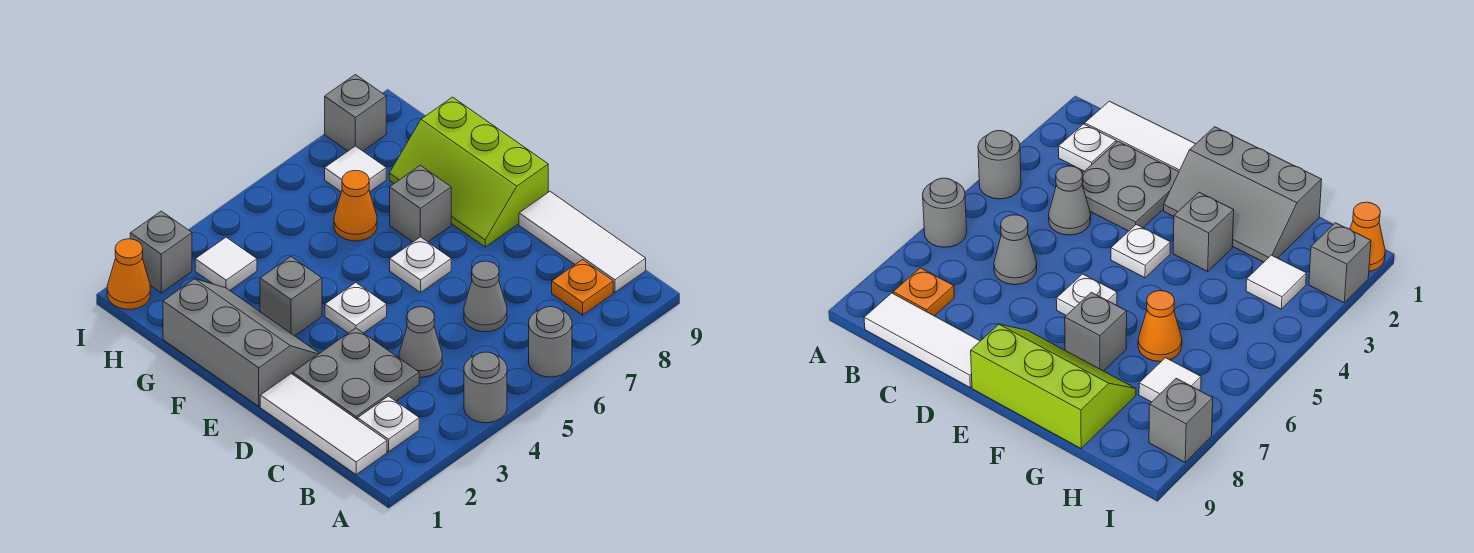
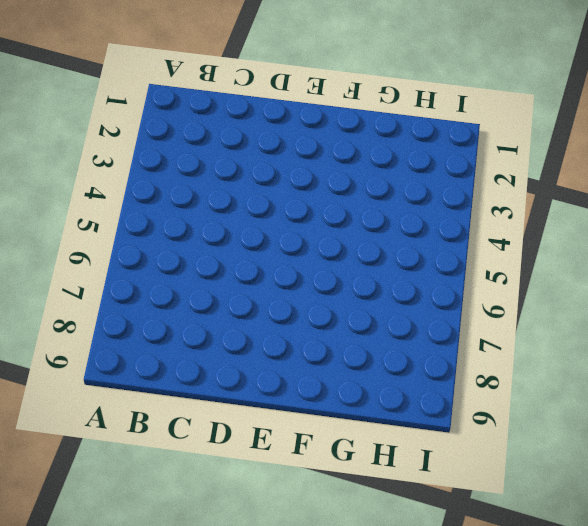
none -> grey round brick A4 level 1
none -> grey round brick A6 level 1
none -> white tile B1:D1 level 1

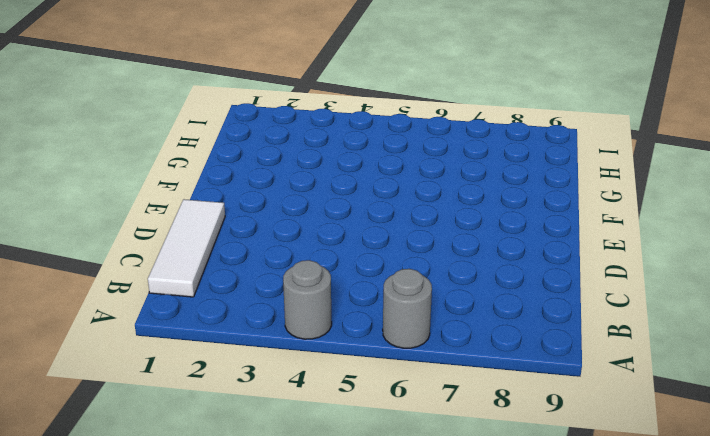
none -> white plate B2 level 1
none -> orange plate B8 level 1
none -> white tile B9:D9 level 1

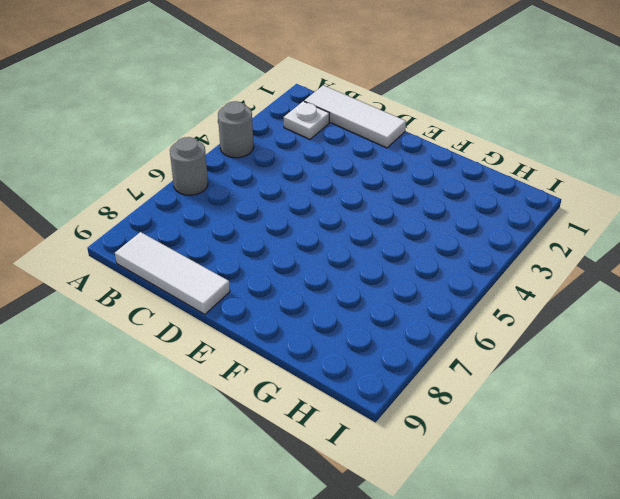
none -> orange plate B8 level 1
none -> grey plate C2:D3 level 1
none -> grey cone C4 level 1

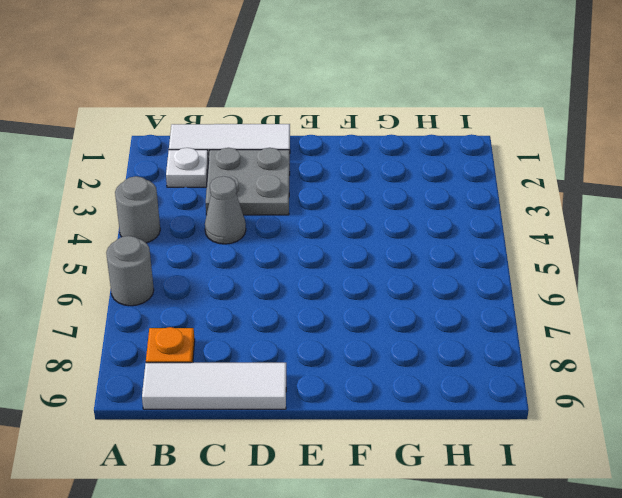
none -> grey cone C6 level 1
none -> grey slope E1:G2 level 1 top 1
none -> white plate E4 level 1

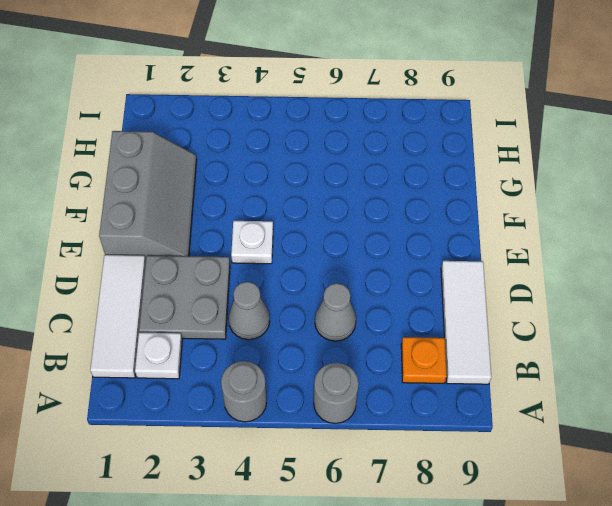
none -> white plate E6 level 1
none -> lime slope E8:G9 level 1 top 9
none -> grey brick F3 level 1

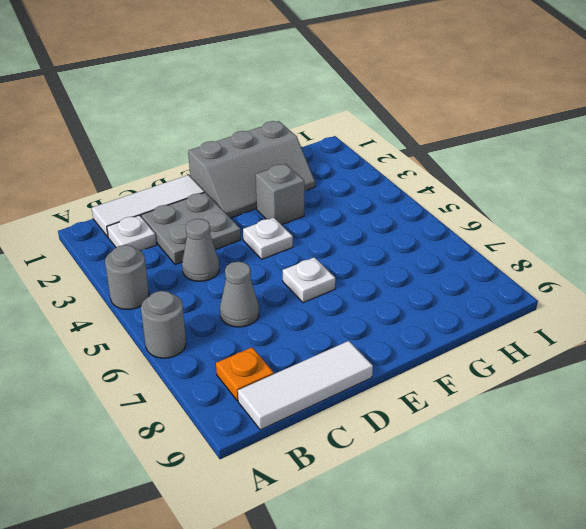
none -> lime slope E8:G9 level 1 top 9
none -> grey brick F7 level 1
none -> orange cone G6 level 1

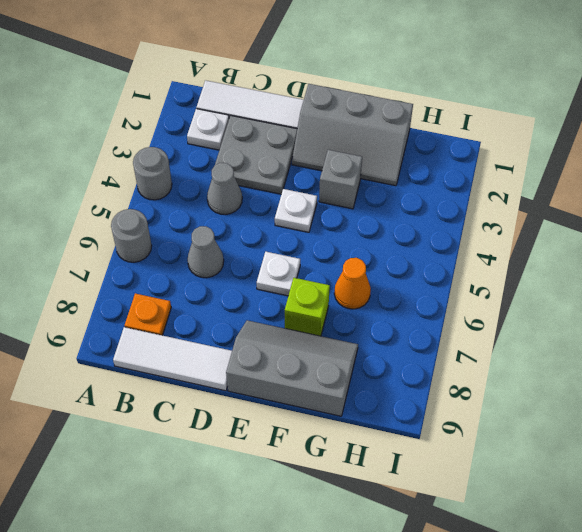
grey slope E8:G9 level 1 top 9 -> lime slope E8:G9 level 1 top 9
lime brick F7 level 1 -> grey brick F7 level 1
none -> white tile H3 level 1
none -> white tile H7 level 1
none -> orange cone I1 level 1

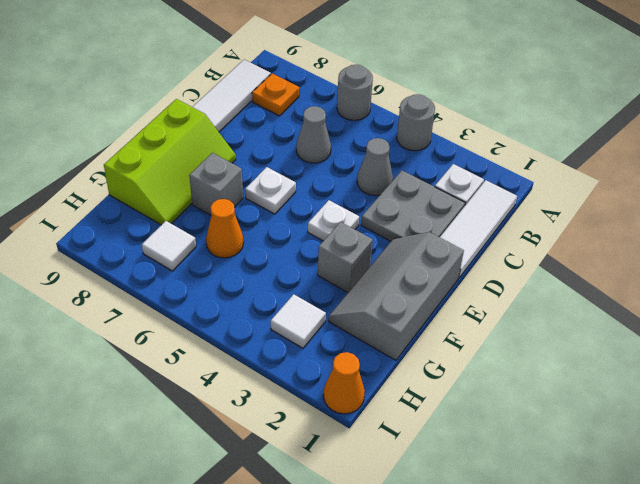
none -> grey brick I2 level 1
none -> grey brick I8 level 1

